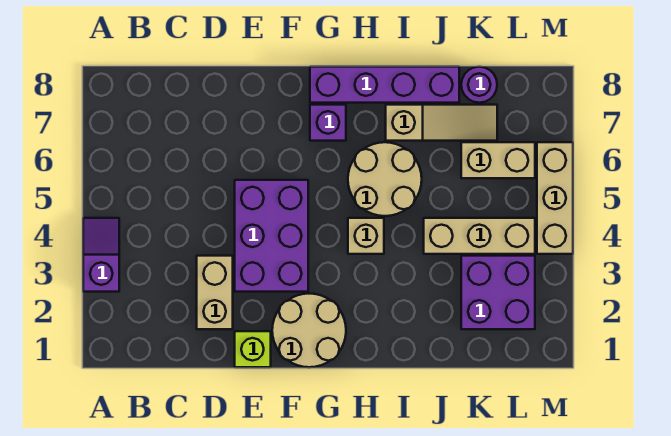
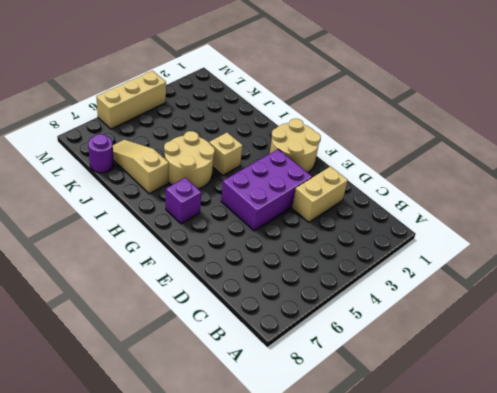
none -> purple slope A3:A4 level 1 top 3
none -> lime brick E1 level 1
none -> purple brick G8:J8 level 1

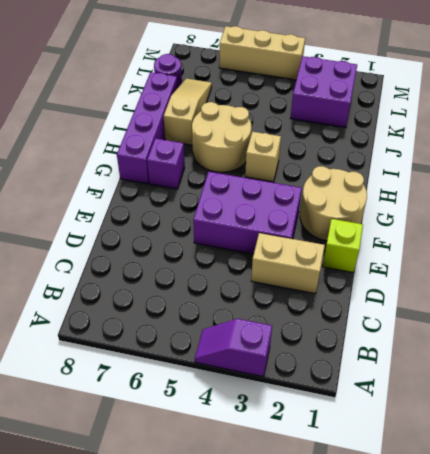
none -> tan brick J4:L4 level 1
none -> tan brick K6:L6 level 1

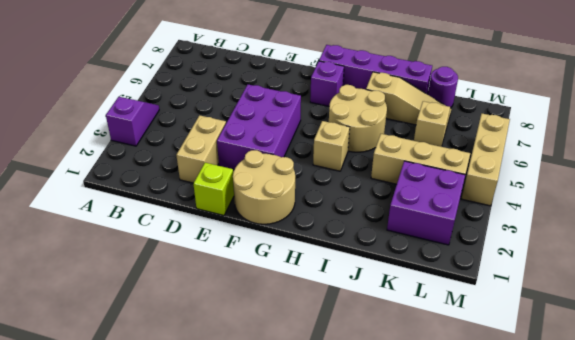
tan brick K6 level 1 -> tan brick K6:L6 level 1

